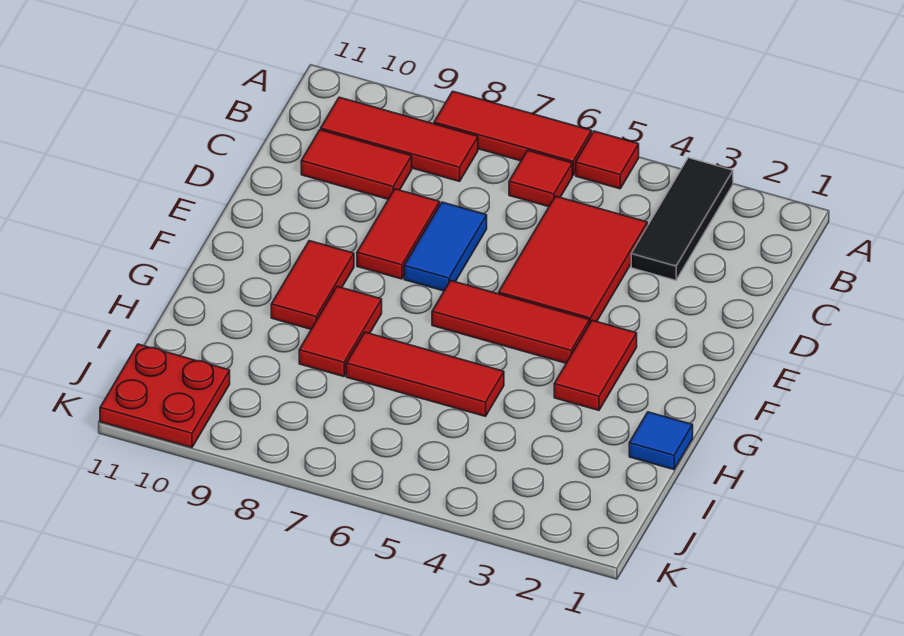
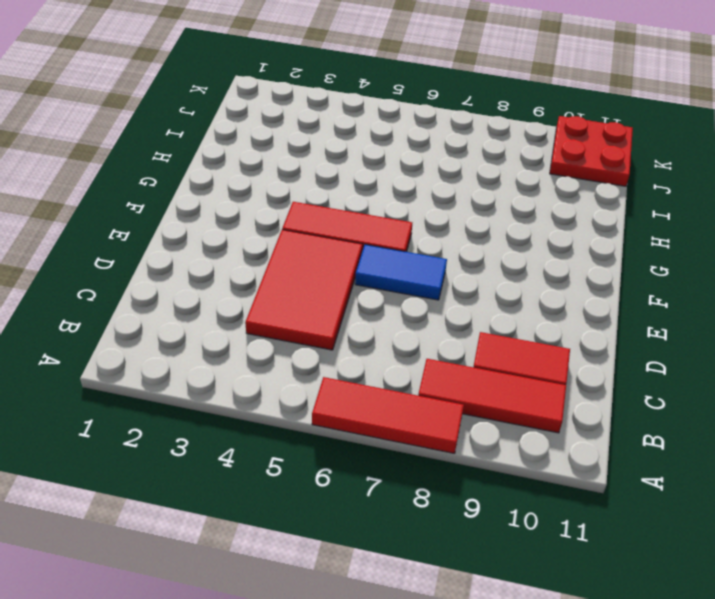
blue tile E6:E7 level 1 -> blue tile D7:E7 level 1
none -> black tile A3:C3 level 1
none -> red tile A5 level 1
none -> red tile B6 level 1

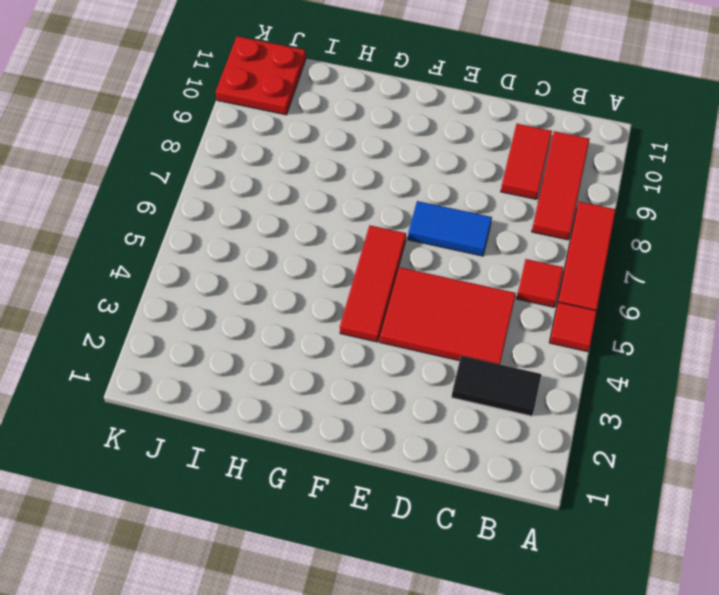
black tile B3:C3 level 1 -> black tile A3:C3 level 1
none -> red tile D8:E8 level 1
none -> red tile F3:G3 level 1
none -> red tile F9:G9 level 1

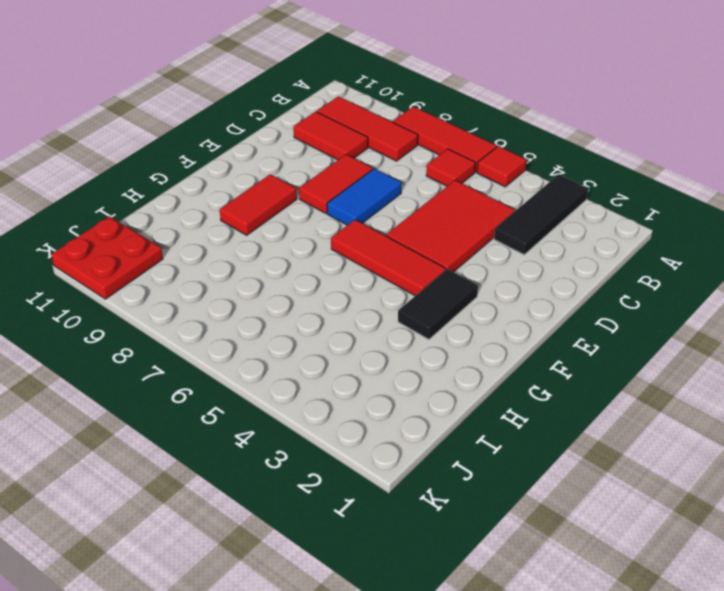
black tile F3:G3 level 1 -> red tile F3:G3 level 1
none -> red tile G8:H8 level 1
none -> blue tile H1 level 1
none -> red tile H5:H7 level 1

